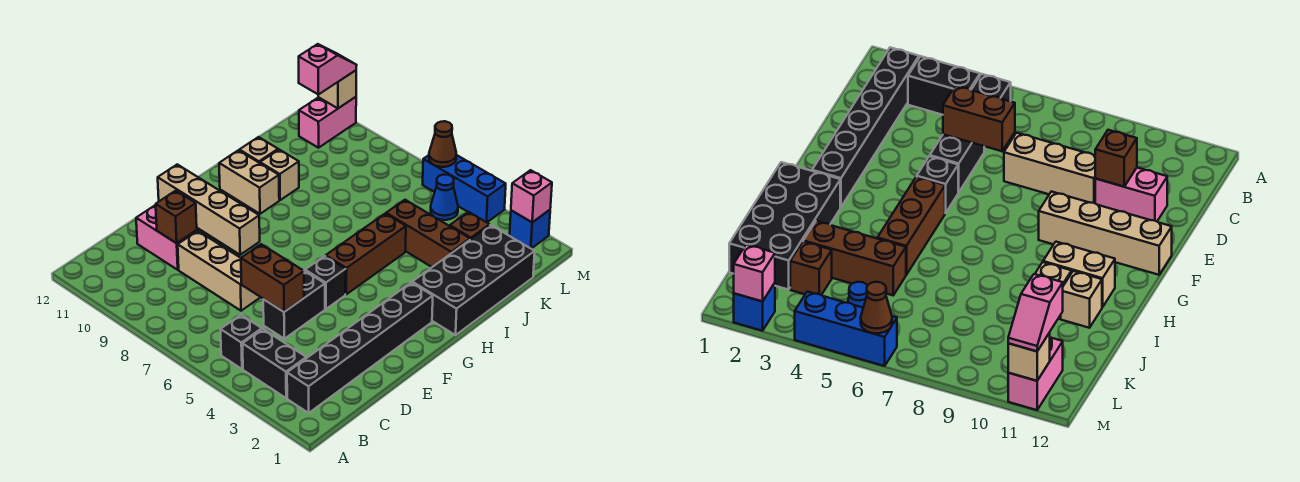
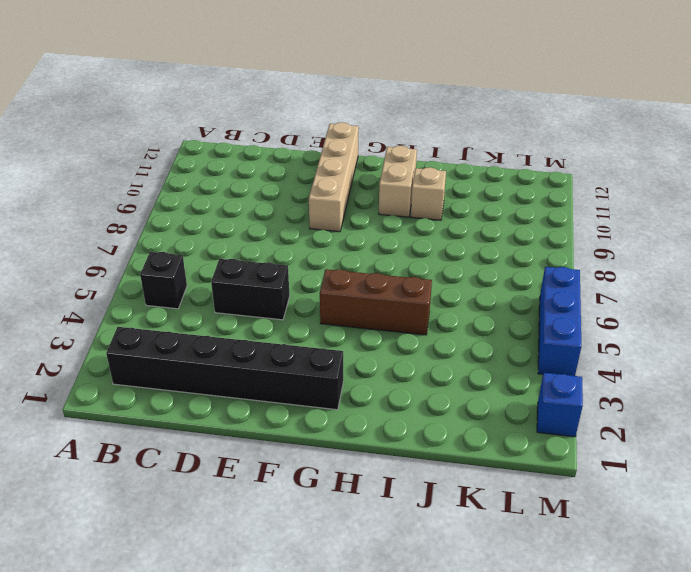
none -> black brick B3:B4 level 1
none -> tan brick D7:D9 level 1
none -> pink brick D10:D11 level 1

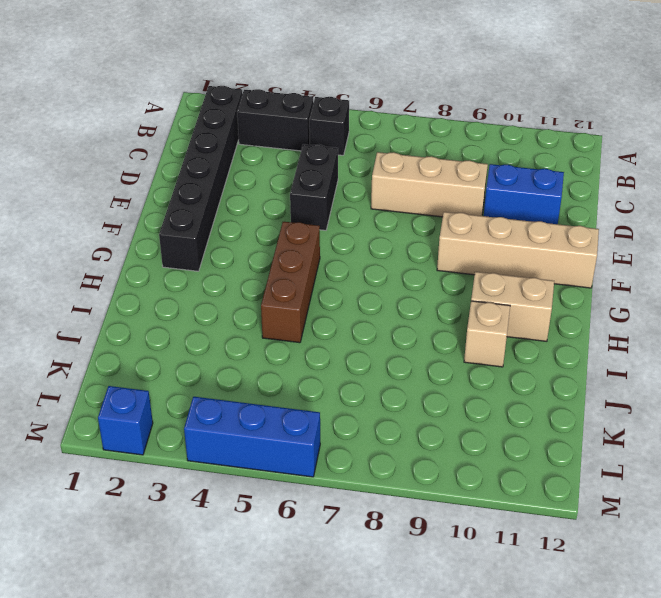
blue brick D10:D11 level 1 -> pink brick D10:D11 level 1
none -> black brick F5 level 1
none -> black brick H1:K2 level 1
none -> tan brick I11 level 1

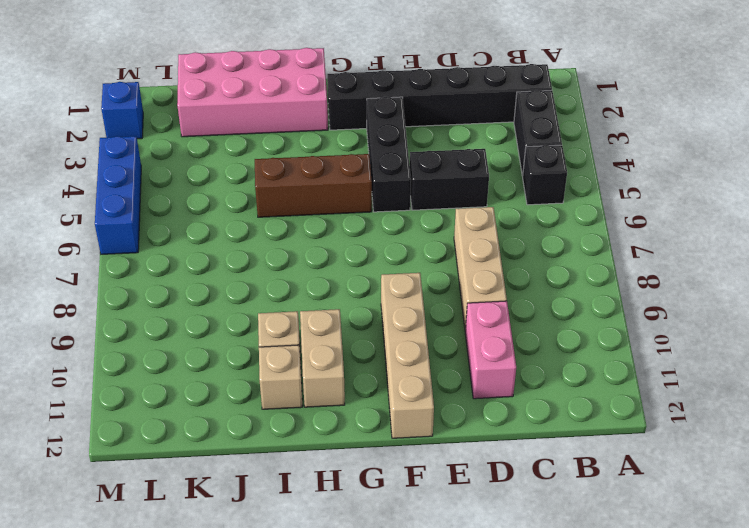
black brick F3:F5 level 1 -> black brick F5 level 1
pink brick H1:K2 level 1 -> black brick H1:K2 level 1
none -> brown brick J3:J5 level 1
none -> brown brick K3 level 1
none -> blue cone L5 level 1

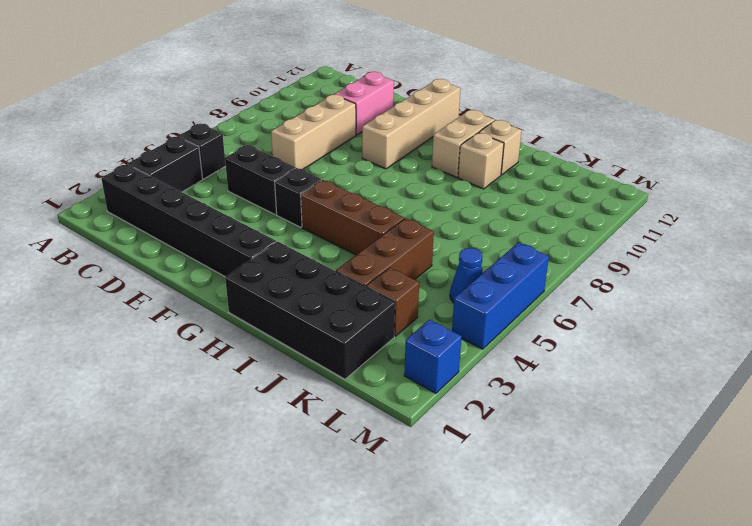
none -> pink brick L11:M11 level 1
none -> brown brick D5:D6 level 2
none -> brown brick D10 level 2

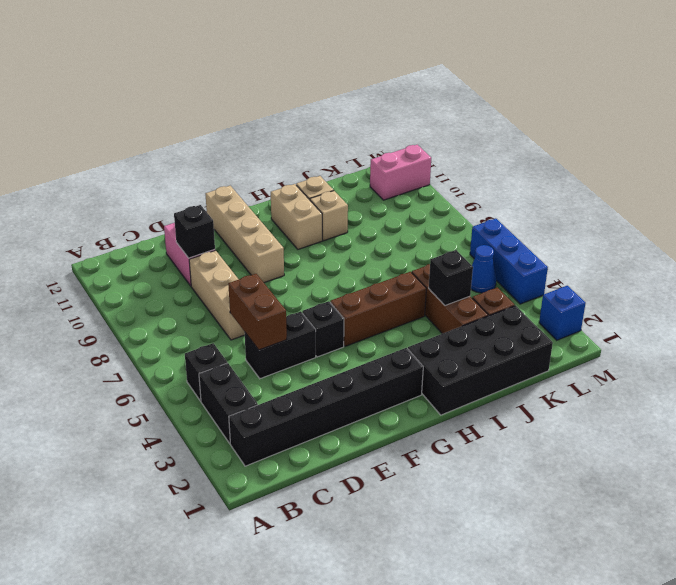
black brick D10 level 2 -> brown brick D10 level 2
black brick J4 level 2 -> none
none -> pink brick M2 level 2
none -> brown cone M6 level 2
none -> tan brick M11 level 2

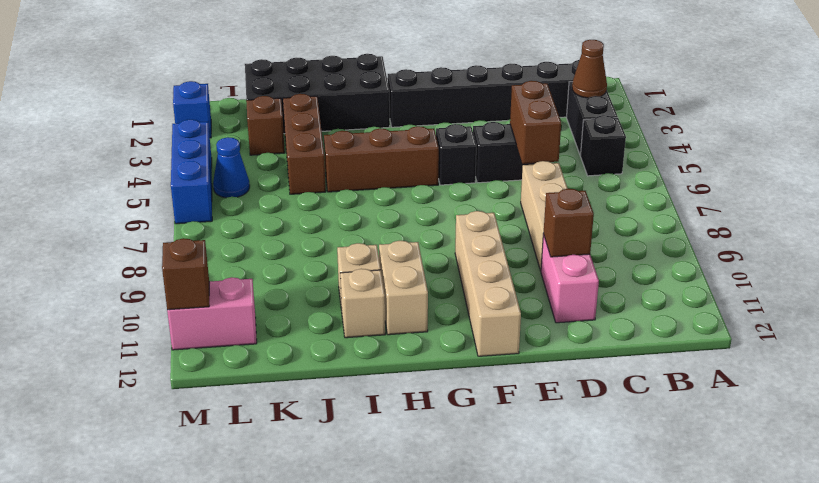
brown cone B3 level 2 -> brown cone M6 level 2
brown brick M11 level 2 -> tan brick M11 level 2
none -> pink brick M2 level 2
none -> pink slope L11:M11 level 3 top L

